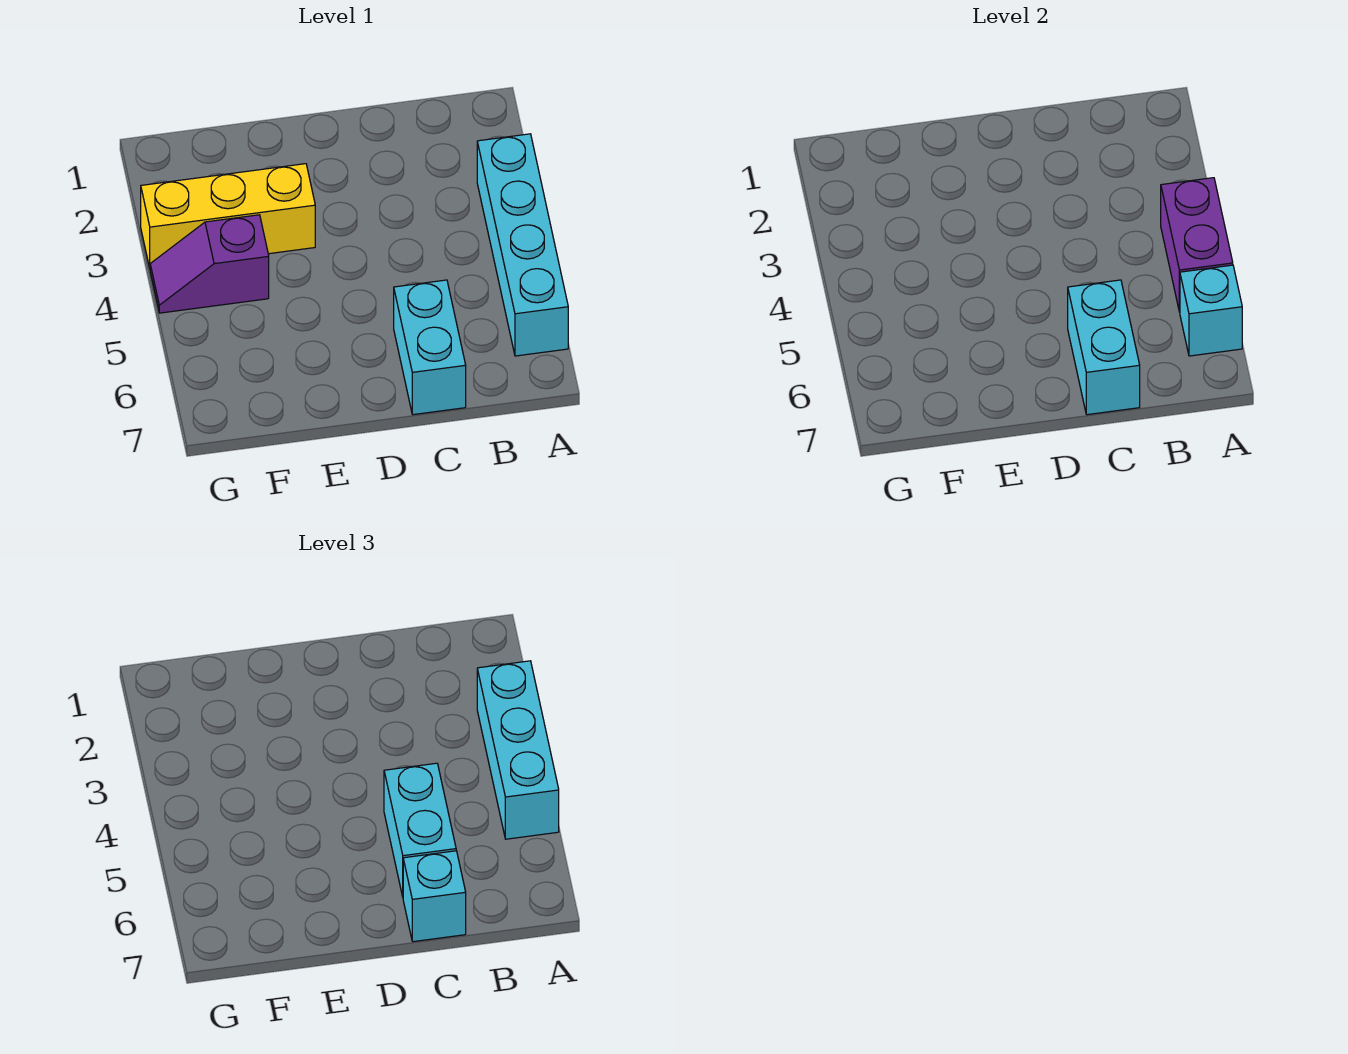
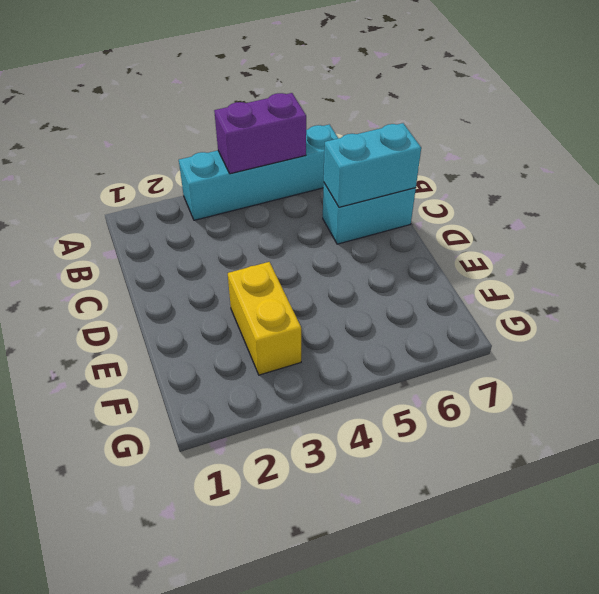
yellow brick E3:F3 level 1 -> yellow brick E3:G3 level 1
none -> purple slope F4:G4 level 1 top F
none -> cyan brick A6 level 2

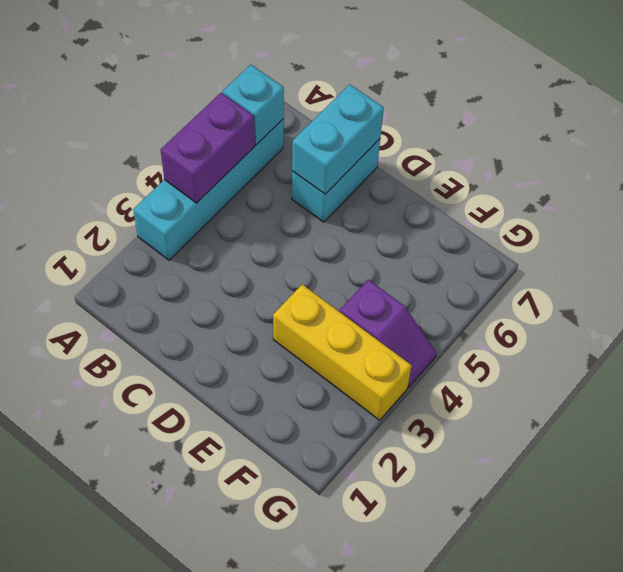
none -> cyan brick A3:A5 level 3
none -> cyan brick C5:C6 level 3

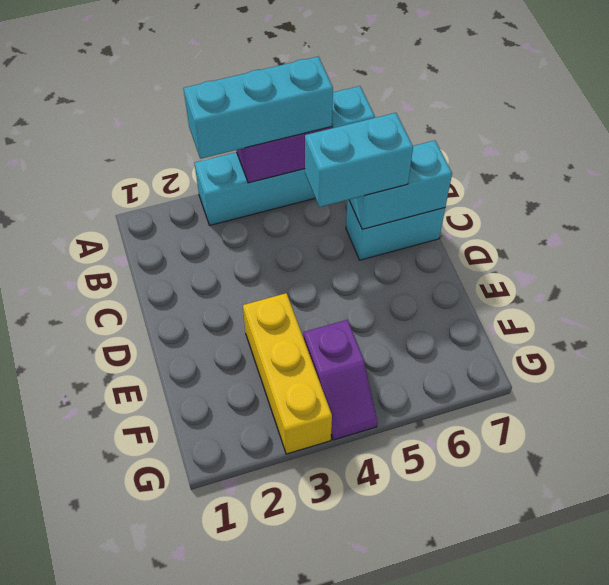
none -> cyan brick C7 level 3

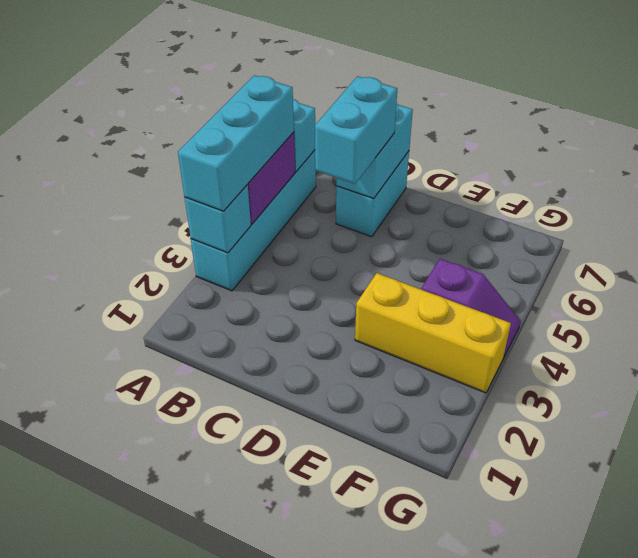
cyan brick A3 level 2 -> cyan brick C7 level 3

